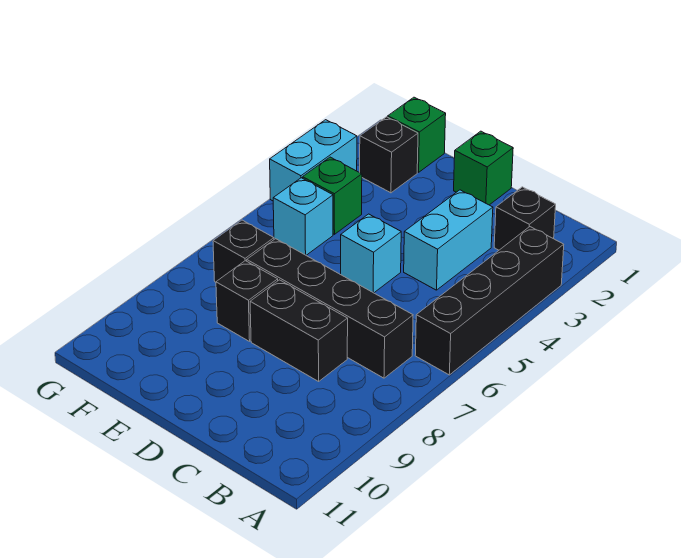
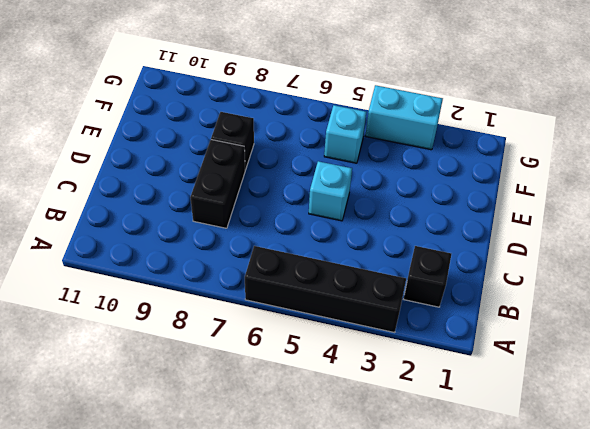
none -> black brick B7:E7 level 1
none -> cyan brick C3:C4 level 1
none -> green brick D1 level 1

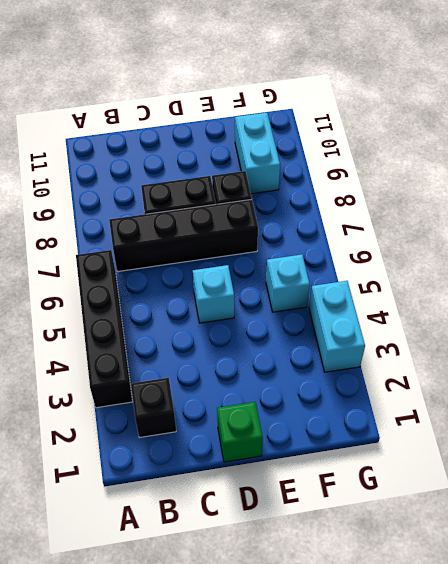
cyan brick F9:F10 level 1 -> cyan brick C3:C4 level 1
none -> green brick F1 level 1
none -> black brick F2 level 1
none -> green brick F4 level 1

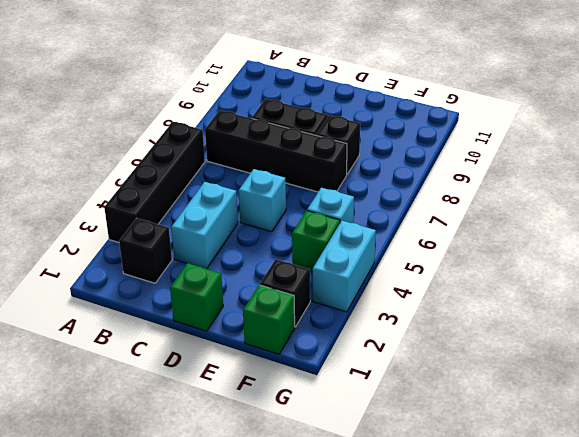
none -> black brick F7 level 1

